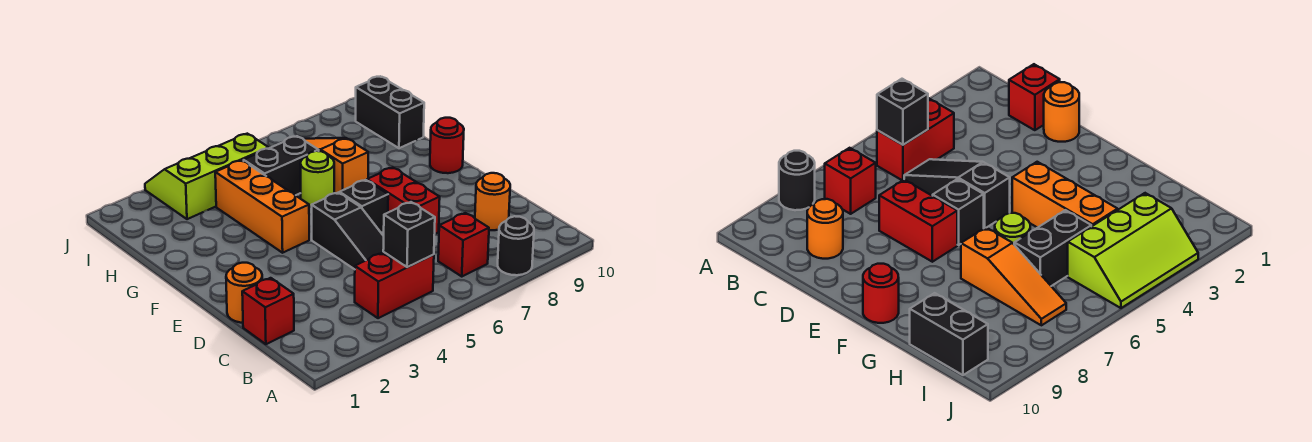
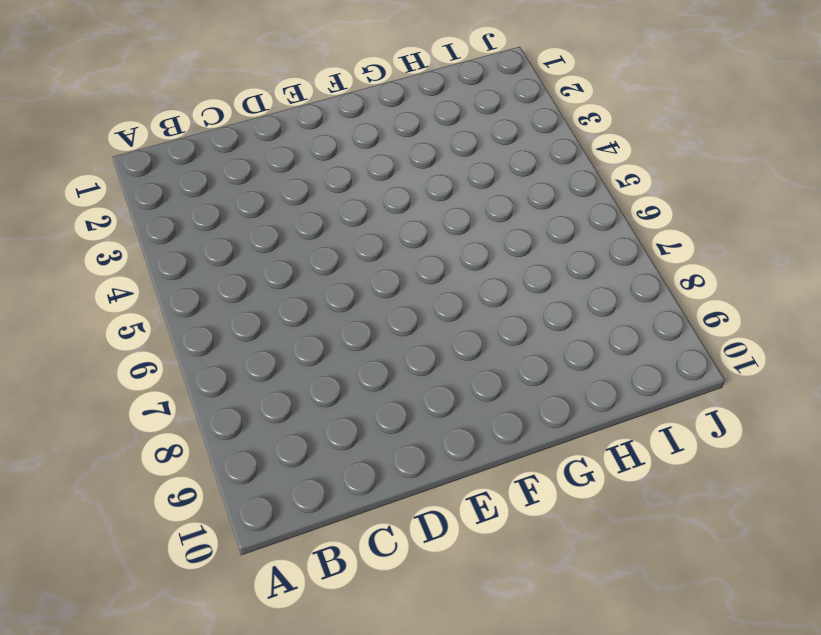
none -> black round brick A8 level 1
none -> red brick B4:B5 level 1
none -> red brick B7 level 1

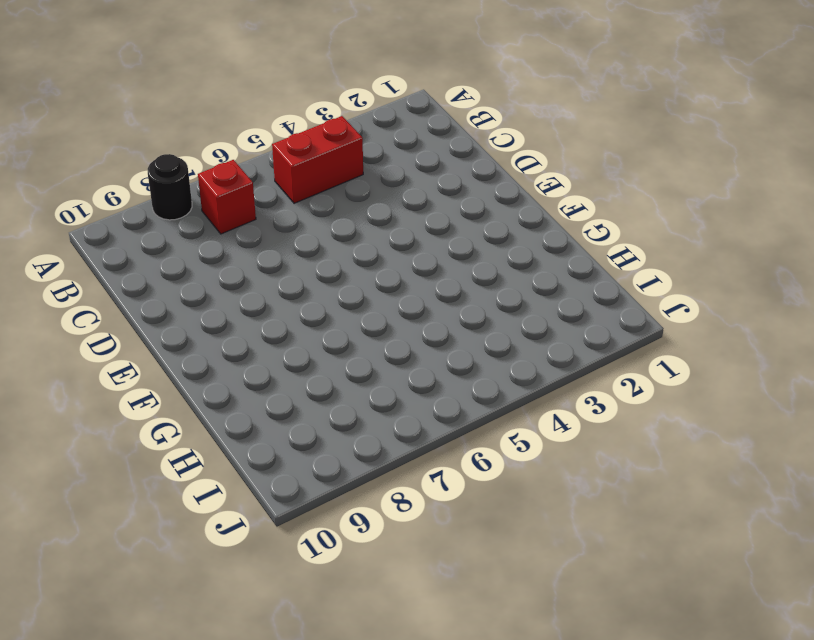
none -> red brick C1 level 1
none -> black slope C5:E5 level 1 top E
none -> orange round brick C9 level 1

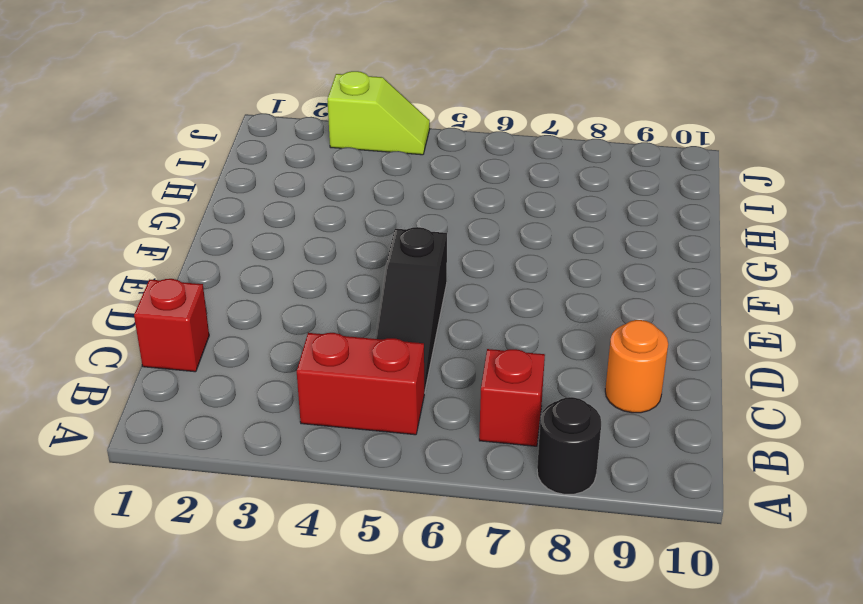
lime slope J3:J4 level 1 top 3 -> lime slope I3:J5 level 1 top I
none -> orange round brick D1 level 1
none -> red brick D7:E7 level 1
none -> black brick E6 level 1

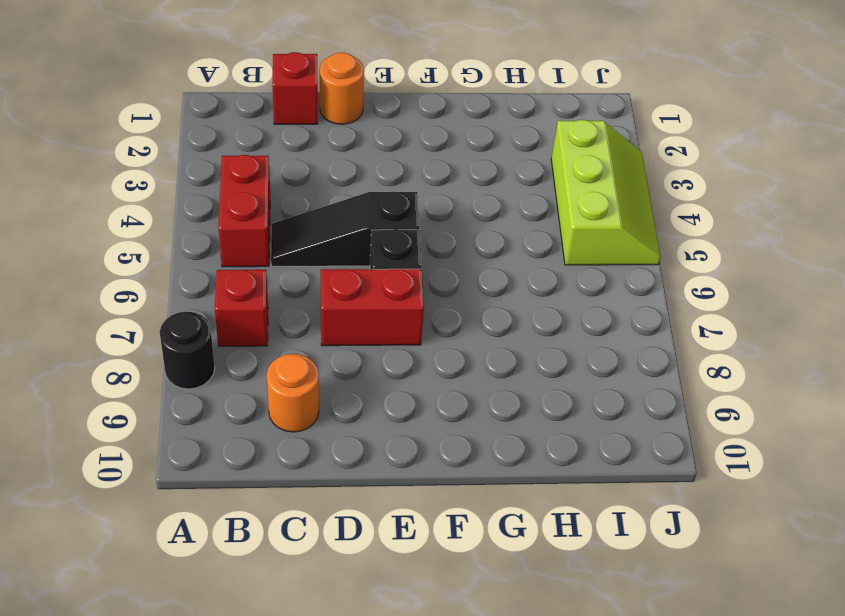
none -> orange brick F4:H4 level 1
none -> red round brick F10 level 1
none -> lime round brick G6 level 1

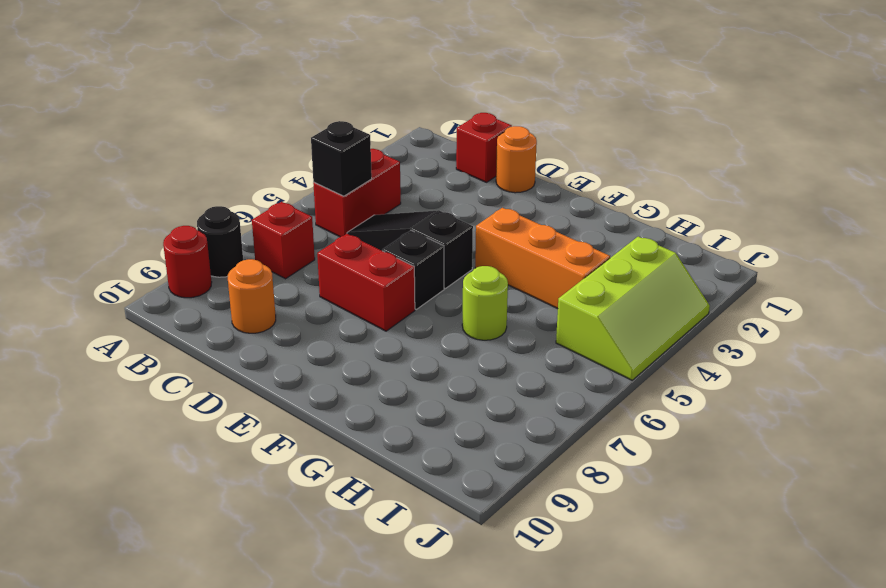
red round brick A9 level 1 -> red round brick F10 level 1
none -> orange slope G7:I7 level 1 top G
none -> black brick H5:H6 level 1
none -> black brick H10:I10 level 1

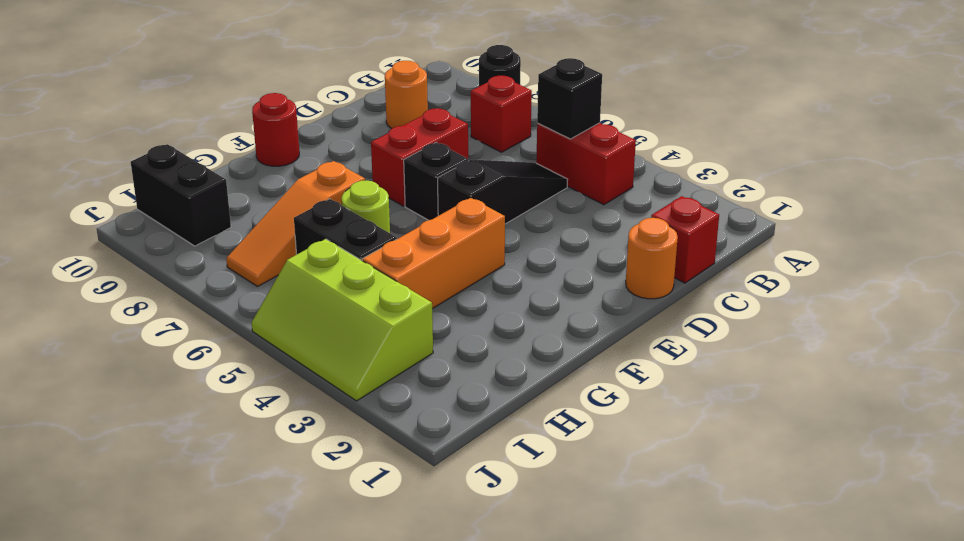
black brick I9:I10 level 1 -> black brick H10:I10 level 1

